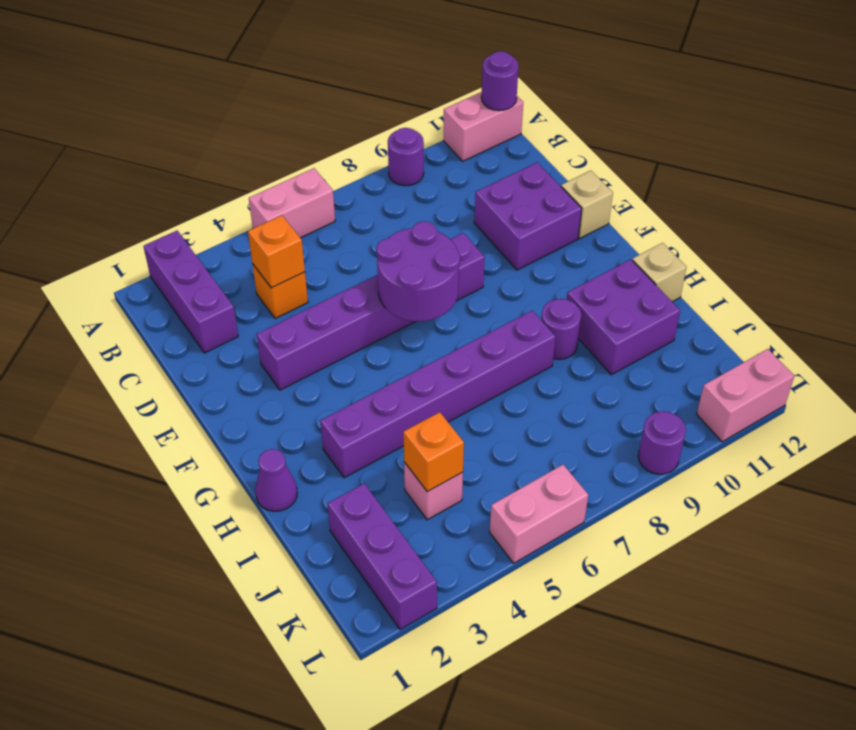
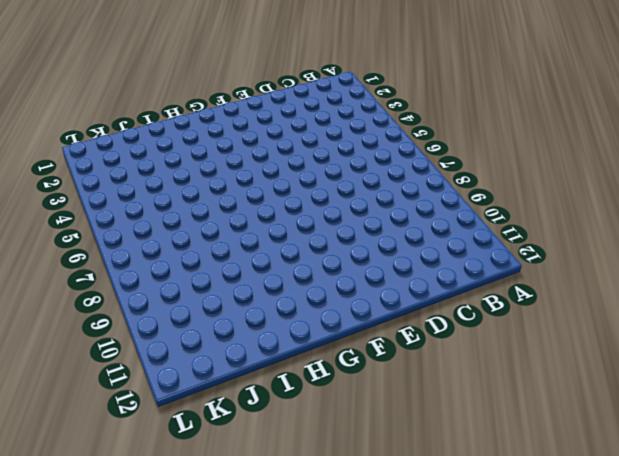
none -> purple brick A2:C2 level 1
none -> pink brick A5:A6 level 1
none -> purple round brick A9 level 1

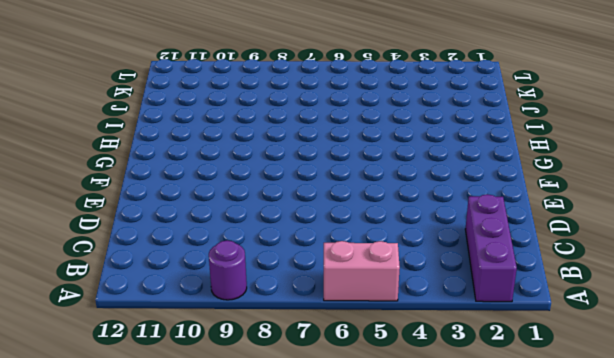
none -> pink brick A11:A12 level 1
none -> orange brick C4 level 1
none -> purple brick D10:E11 level 1

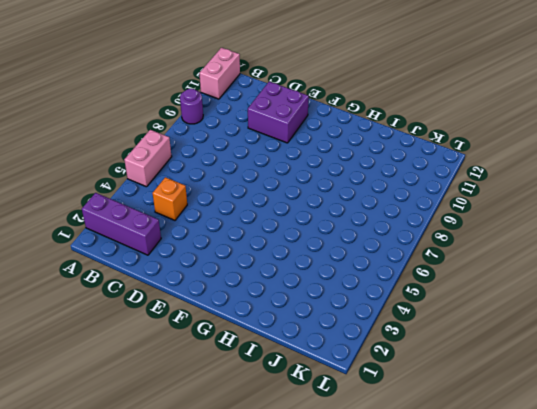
none -> purple brick E3:E8 level 1
none -> tan brick E12 level 1
none -> purple cone H1 level 1

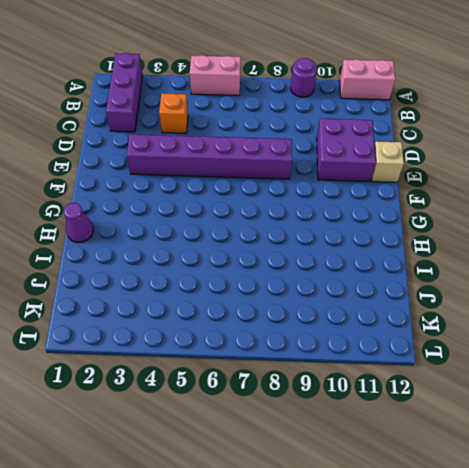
none -> purple brick H3:H8 level 1
none -> purple round brick H9 level 1
none -> purple brick H10:I11 level 1

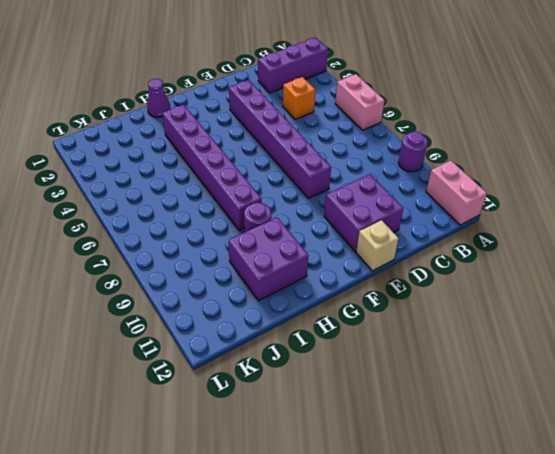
none -> tan brick H12 level 1
none -> purple brick J2:L2 level 1
none -> pink brick J4 level 1

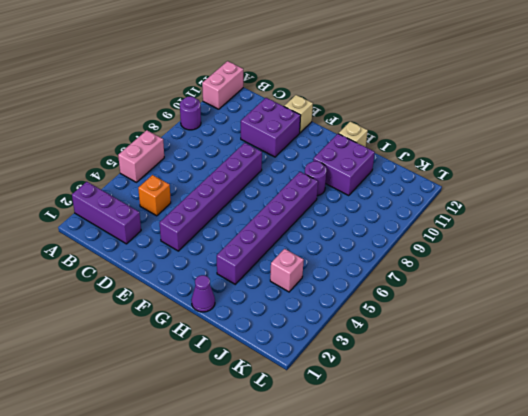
none -> purple brick J2:L2 level 1
none -> pink brick L5:L6 level 1
none -> purple round brick L9 level 1

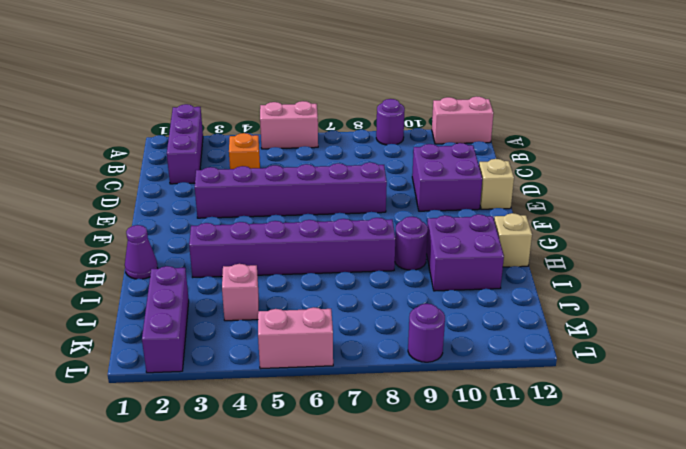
none -> pink brick L11:L12 level 1
none -> purple round brick A12 level 2
none -> orange brick C4 level 2

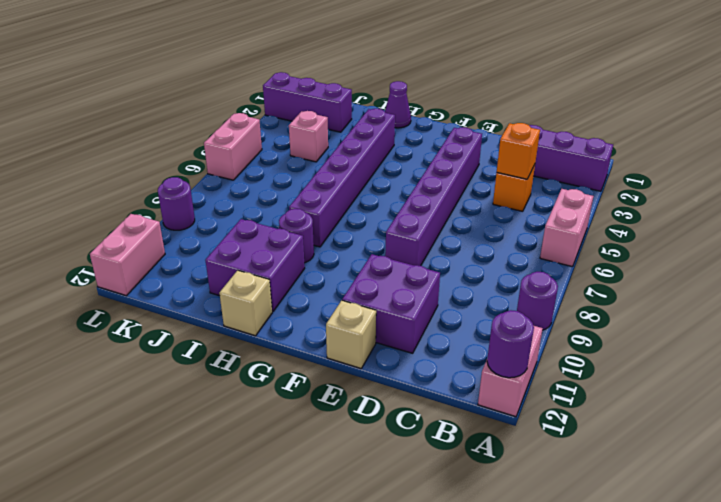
none -> purple round brick E6:F7 level 2
none -> orange brick J4 level 2

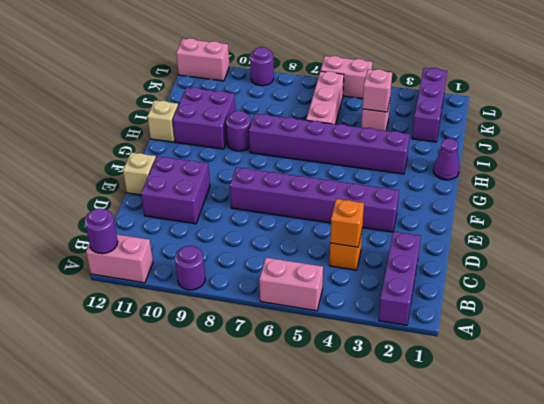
pink brick I6:K6 level 1 -> none
pink brick J4 level 2 -> orange brick J4 level 2
none -> purple round brick E6:F7 level 2

